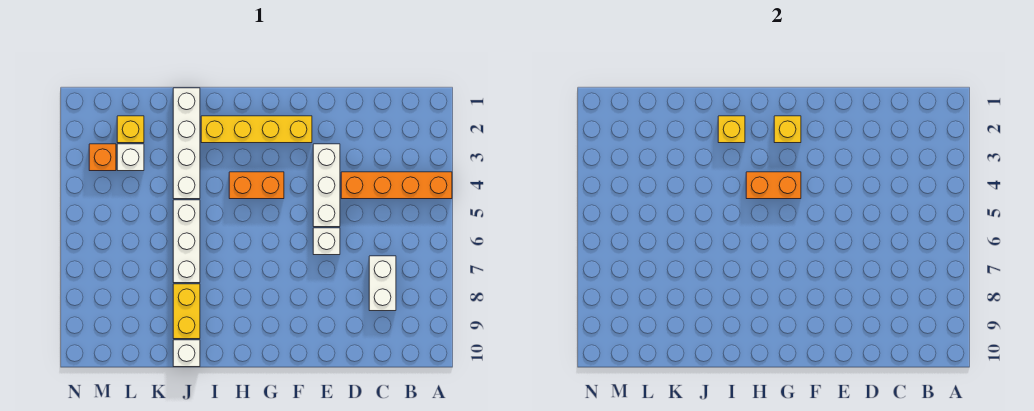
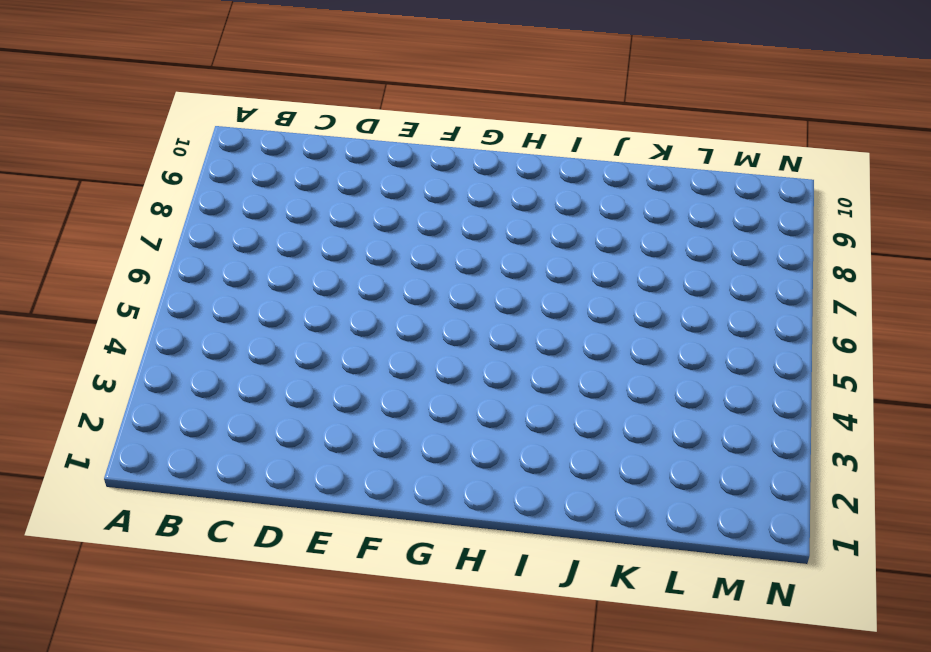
none -> orange brick A4:D4 level 1
none -> white brick C7:C8 level 1
none -> white brick E3:E5 level 1

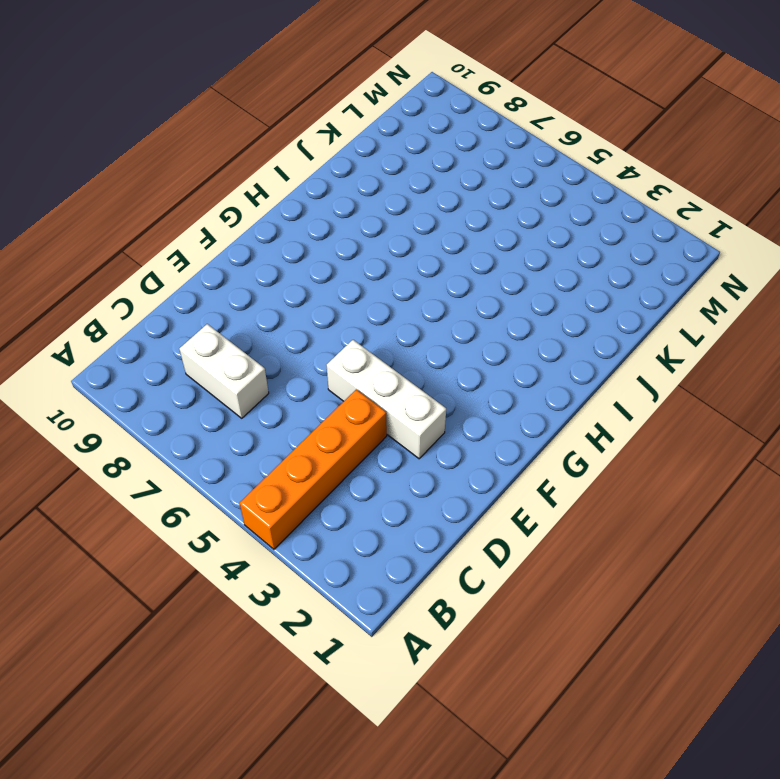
none -> white brick E6 level 1
none -> yellow brick F2:I2 level 1
none -> orange brick G4:H4 level 1

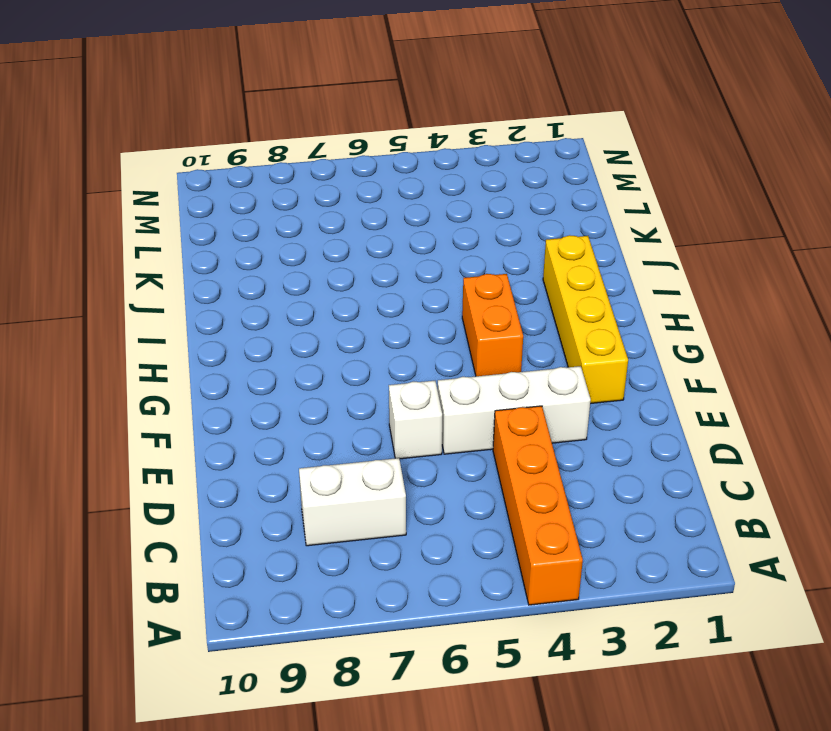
none -> white brick J1:J4 level 1
none -> white brick J5:J7 level 1
none -> yellow brick J8:J9 level 1

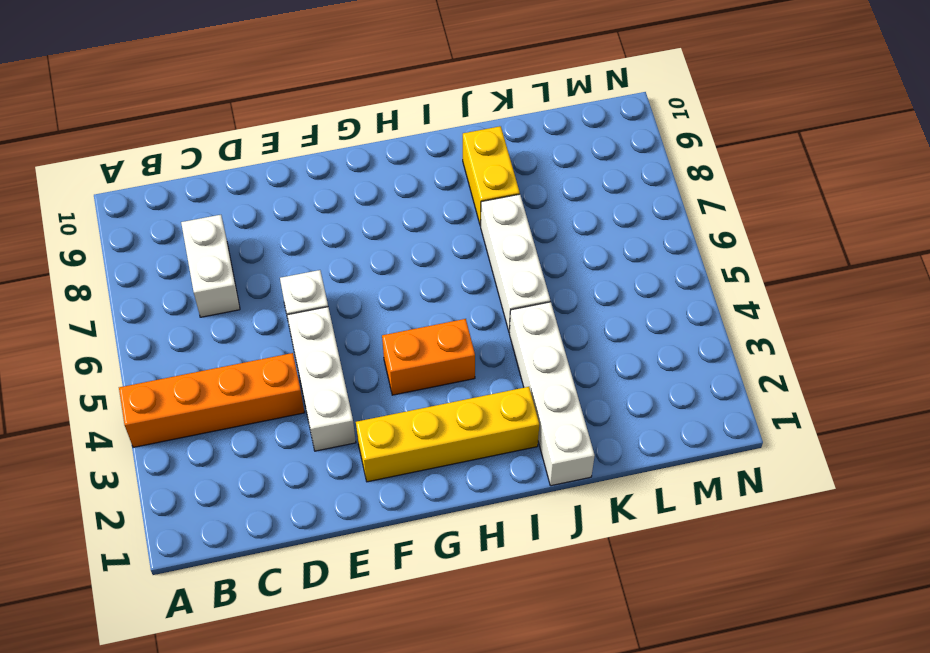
none -> white brick J10 level 1
none -> yellow brick L2 level 1
none -> white brick L3 level 1

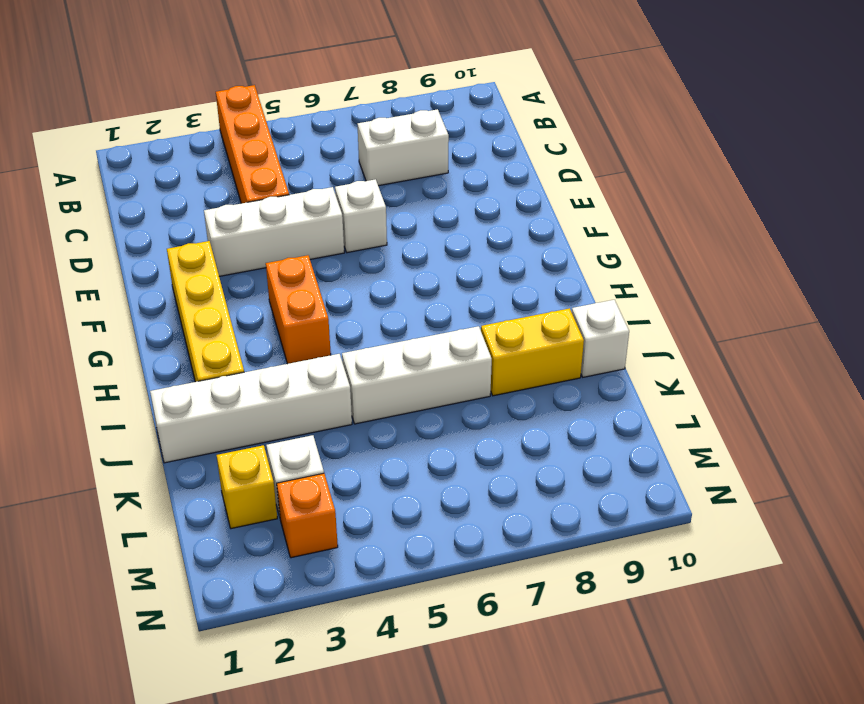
none -> yellow brick G2 level 2
none -> orange brick G4:H4 level 2
none -> yellow brick I2 level 2

